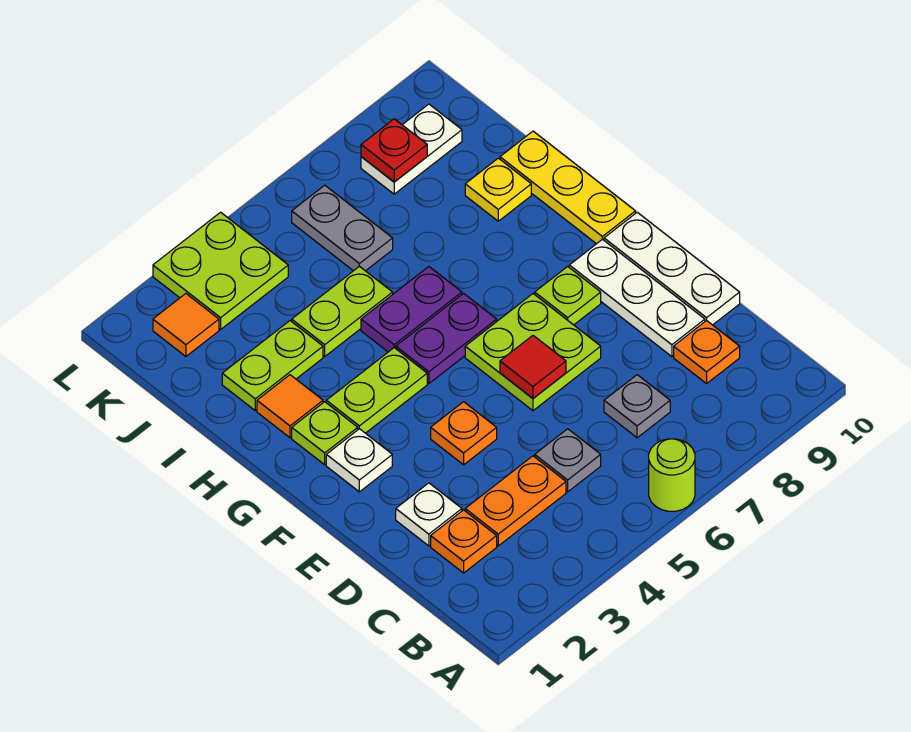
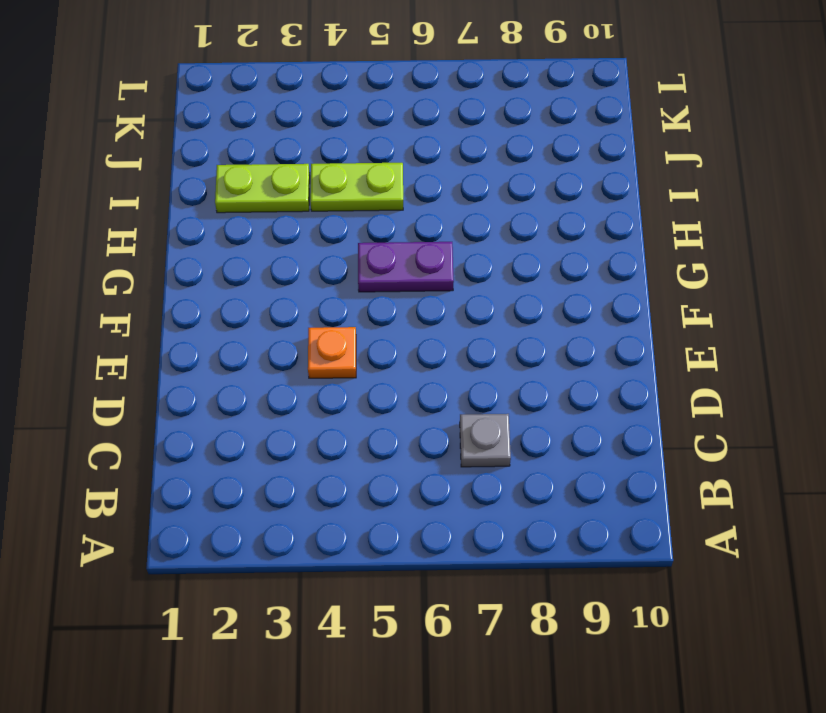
none -> lime round brick A6 level 1
none -> orange plate C2 level 1
none -> orange plate C3:C4 level 1

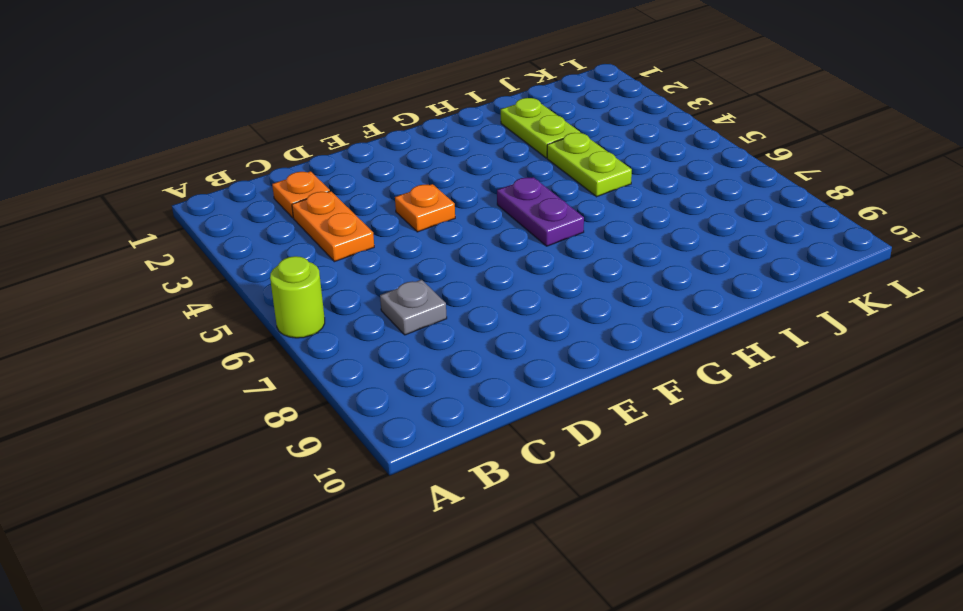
none -> grey plate C5 level 1
none -> orange plate C9 level 1
none -> white plate D2 level 1

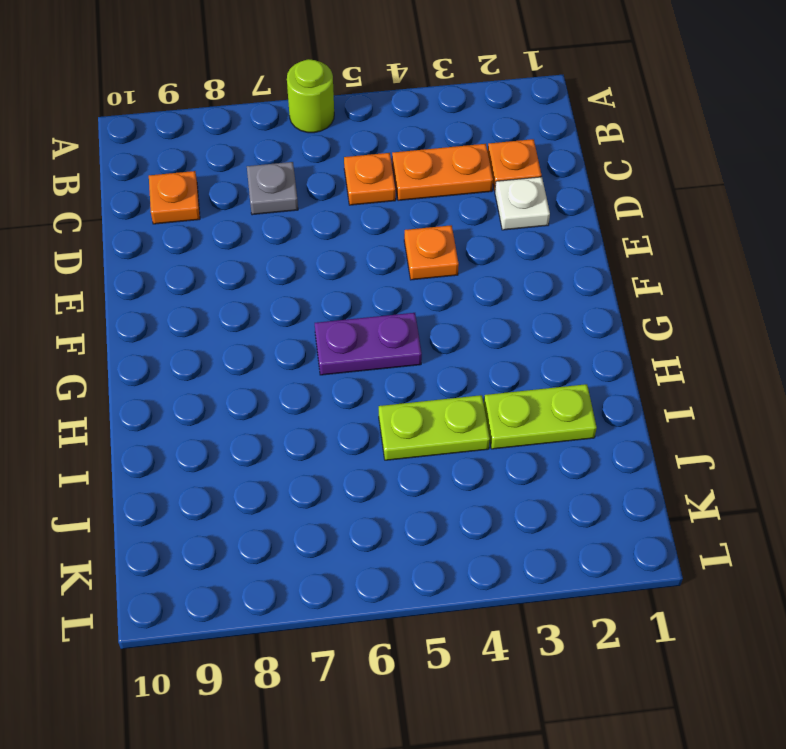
orange plate C5 level 1 -> grey plate C5 level 1
none -> white plate D9:F9 level 1
none -> white plate D10:F10 level 1
none -> lime plate E6:F7 level 1

